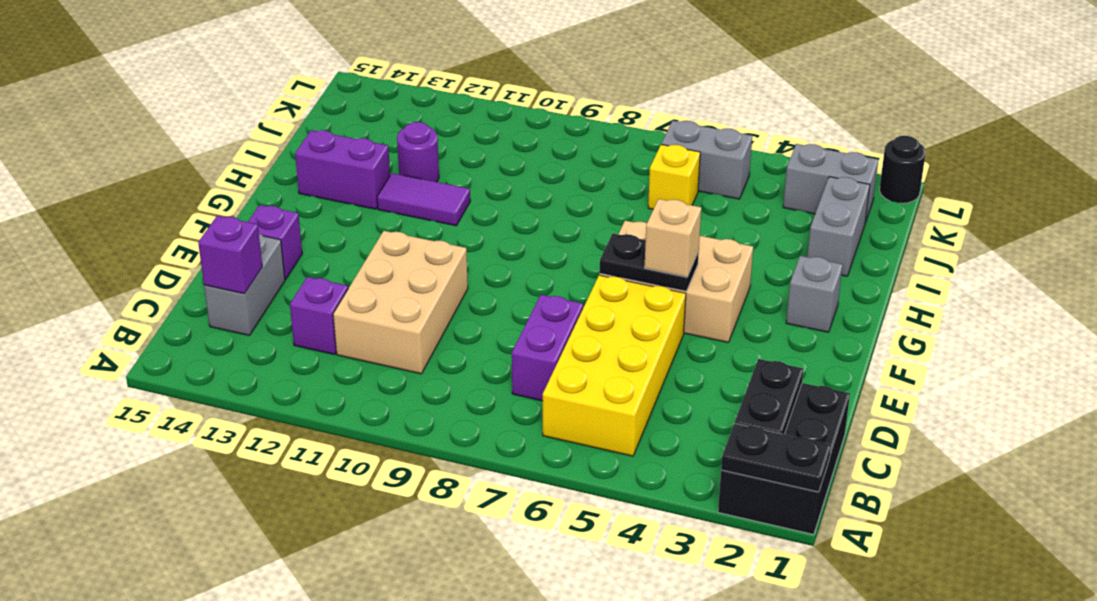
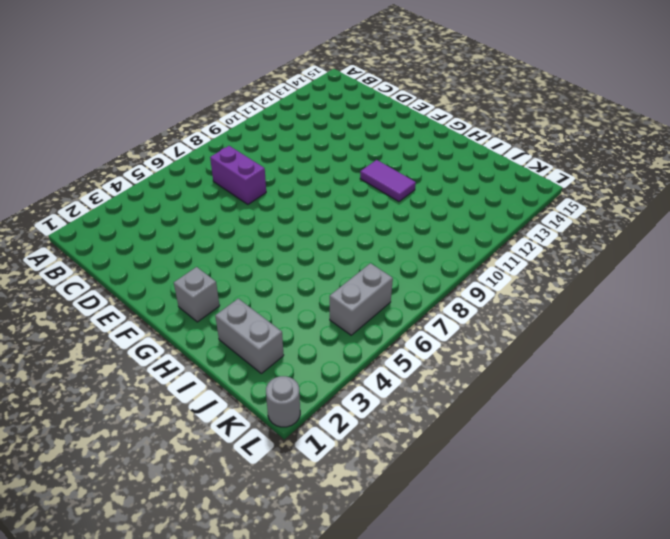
purple tile G11:H11 level 1 -> purple tile H11:H12 level 1
grey round brick L1 level 1 -> black round brick L1 level 1
none -> black brick A1:C2 level 1
none -> yellow brick B5:E6 level 1
none -> tan brick C10:E11 level 1

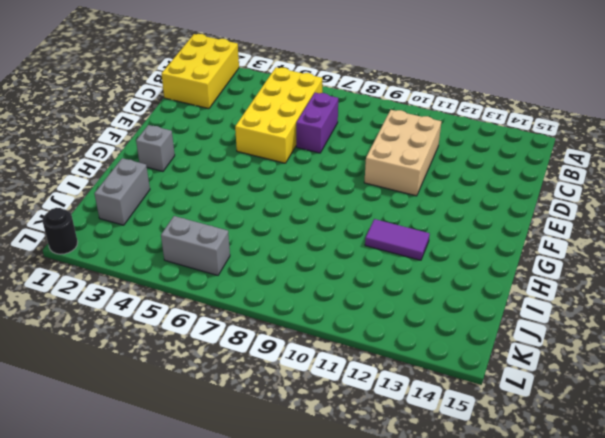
yellow brick A1:C2 level 1 -> black brick A1:C2 level 1
none -> purple brick C12 level 1
none -> grey brick C14:D14 level 1
none -> purple brick E14 level 1

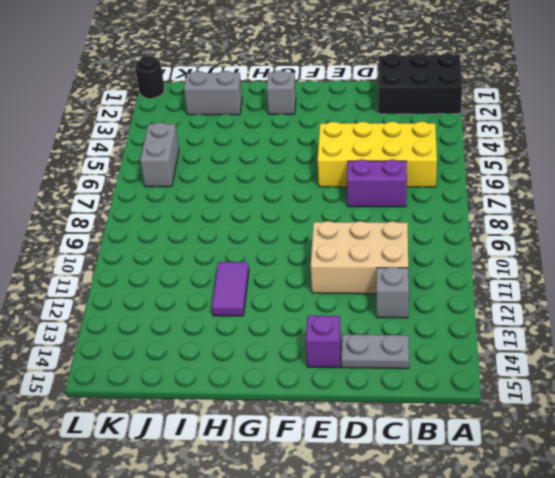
grey brick C12 level 1 -> purple brick C12 level 1
grey plate C14:D14 level 1 -> grey brick C14:D14 level 1
none -> tan brick F4:G6 level 1
none -> purple brick H13:H14 level 1
none -> purple round brick I12 level 1

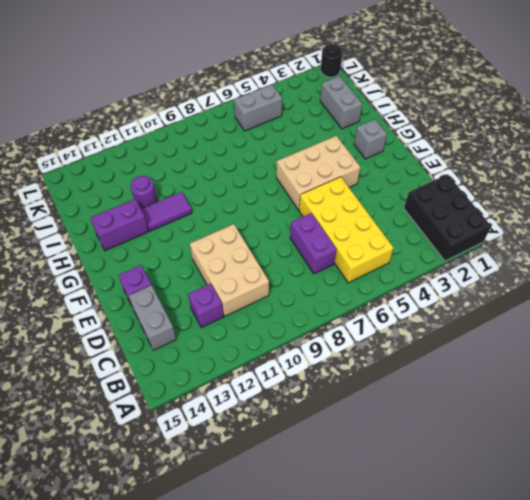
none -> yellow brick J6 level 1
none -> grey brick K2:K3 level 1
none -> black plate A1:A2 level 2

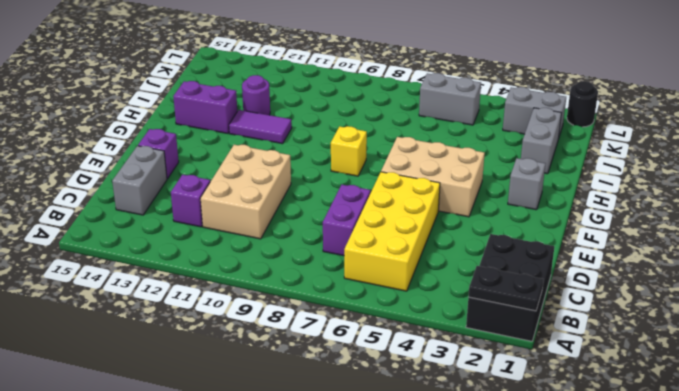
yellow brick G8 level 1 -> yellow brick J6 level 1
none -> black plate B2:C2 level 2
none -> purple brick C14 level 2
none -> black plate F5:F6 level 2

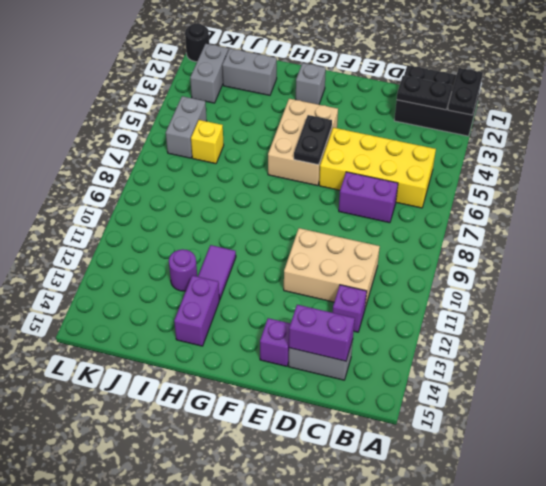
purple brick C14:D14 level 2 -> purple brick C14 level 2
none -> tan brick F5 level 3

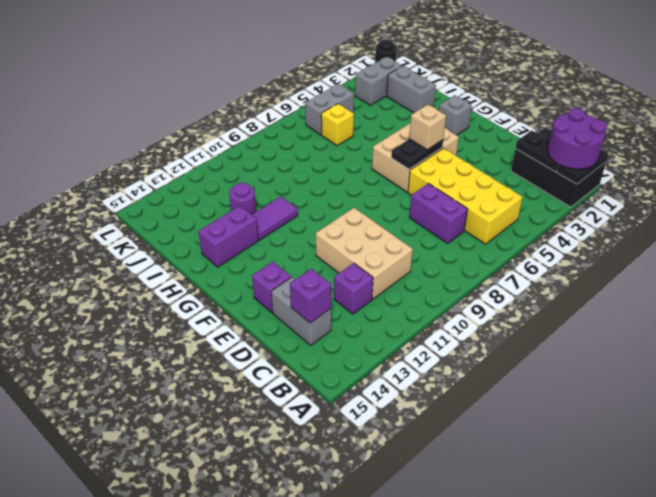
purple round brick A1:B2 level 3 -> none

